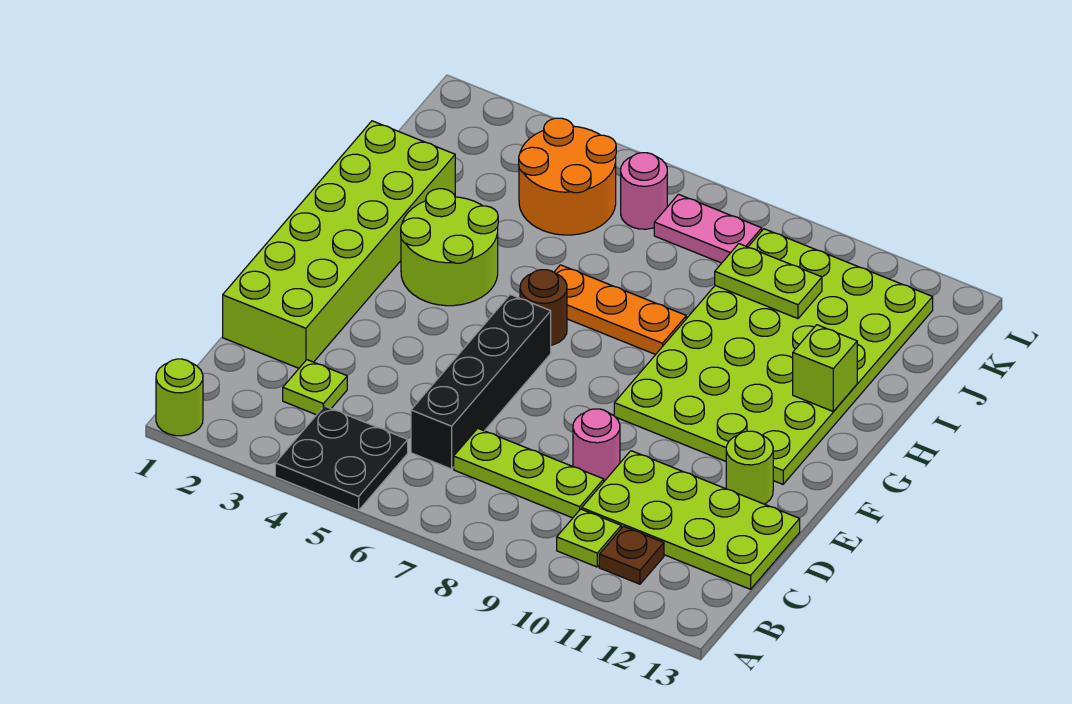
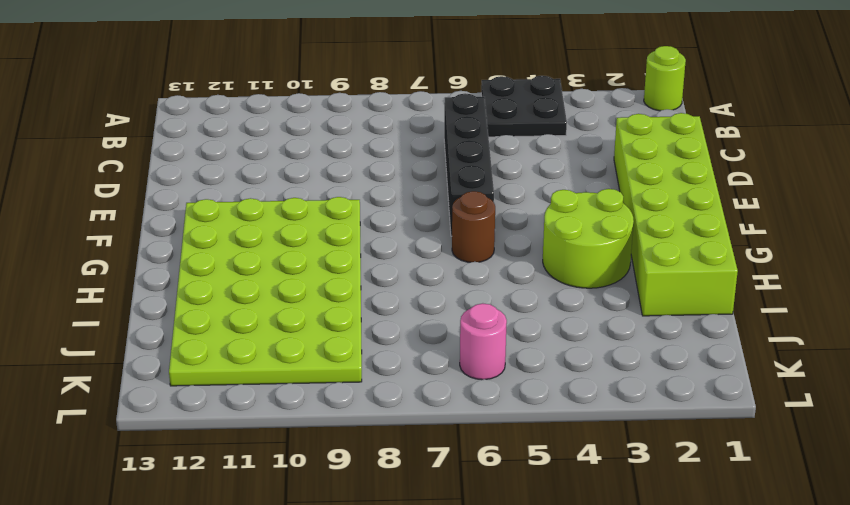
none -> lime plate B10 level 1
none -> brown plate B11 level 1
none -> lime plate C3 level 1

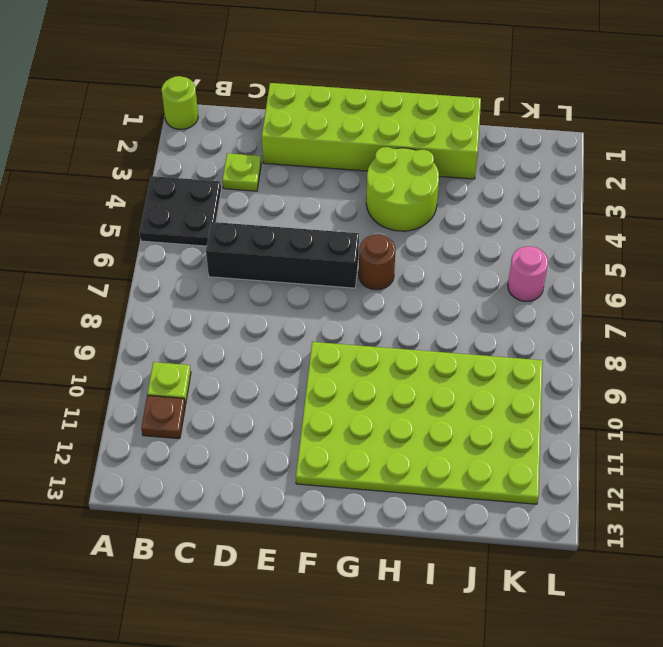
none -> lime plate C7:C9 level 1
none -> lime plate C10:D13 level 1
none -> pink round brick D9 level 1

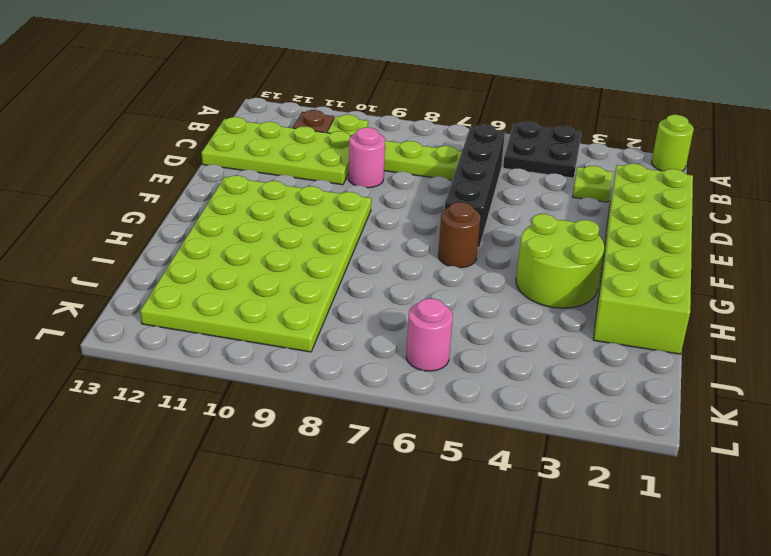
none -> lime round brick E12 level 1
none -> orange plate H6:H8 level 1
none -> orange round brick J4:K5 level 1

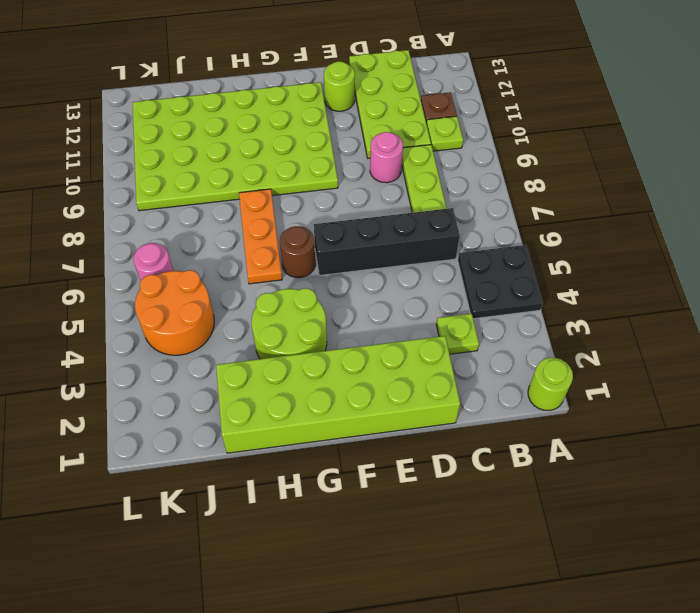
none -> pink plate K7:K8 level 1
none -> lime brick H12 level 2
none -> lime plate J9:J10 level 2

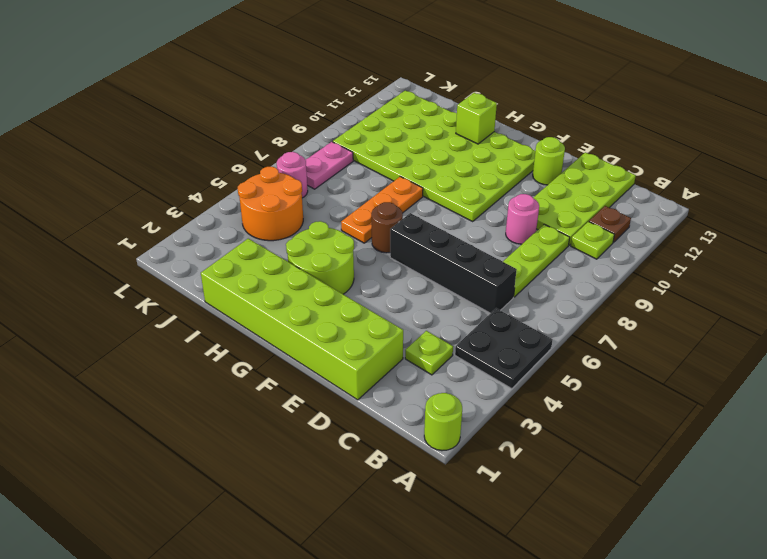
none -> lime plate J9:J10 level 2

